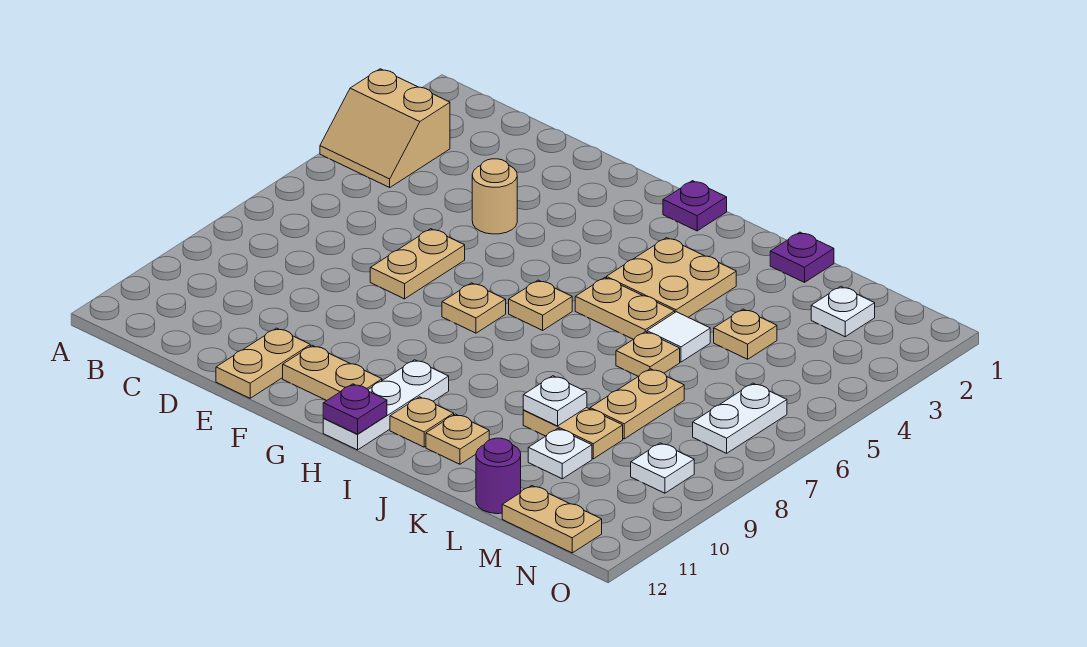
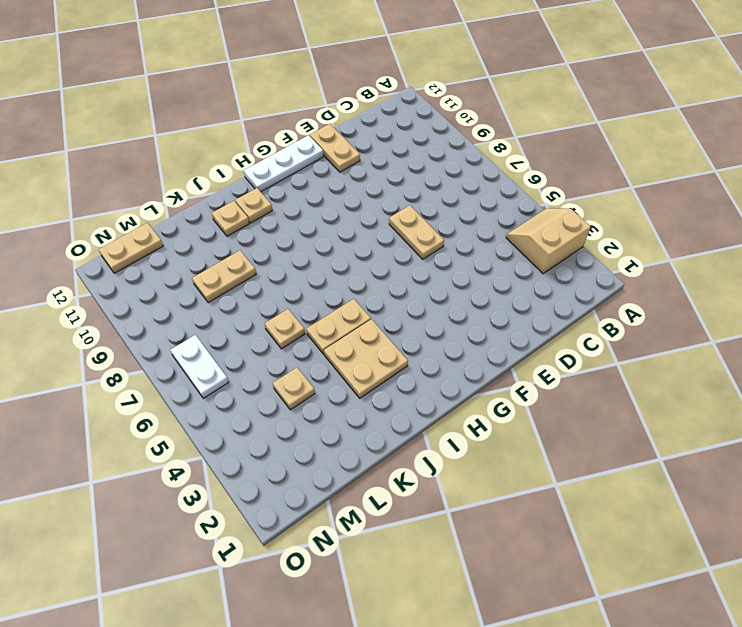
white plate F12:H12 level 1 -> white plate H10:H12 level 1
none -> tan round brick E4 level 1
none -> tan plate F11:G11 level 1
none -> tan plate G7 level 1

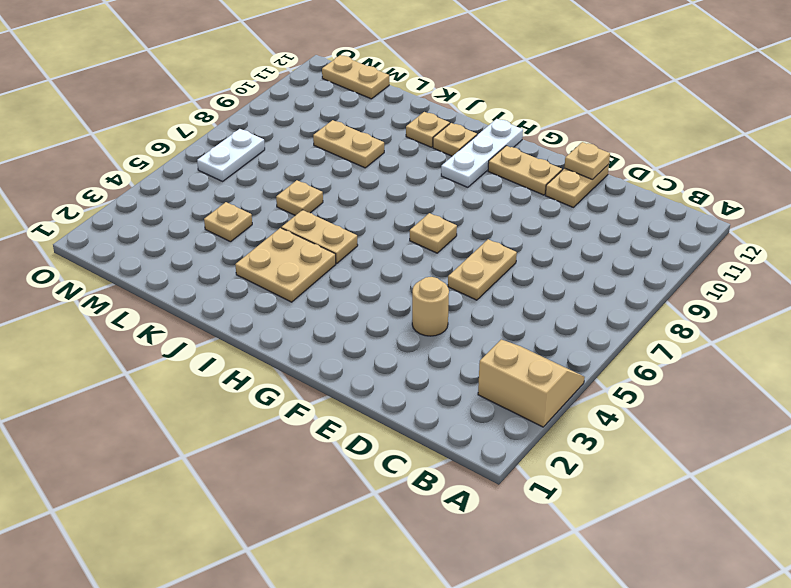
tan plate E12 level 2 -> tan plate H6 level 1
none -> purple plate H1 level 1
none -> purple plate K1 level 1
none -> white tile K5 level 1

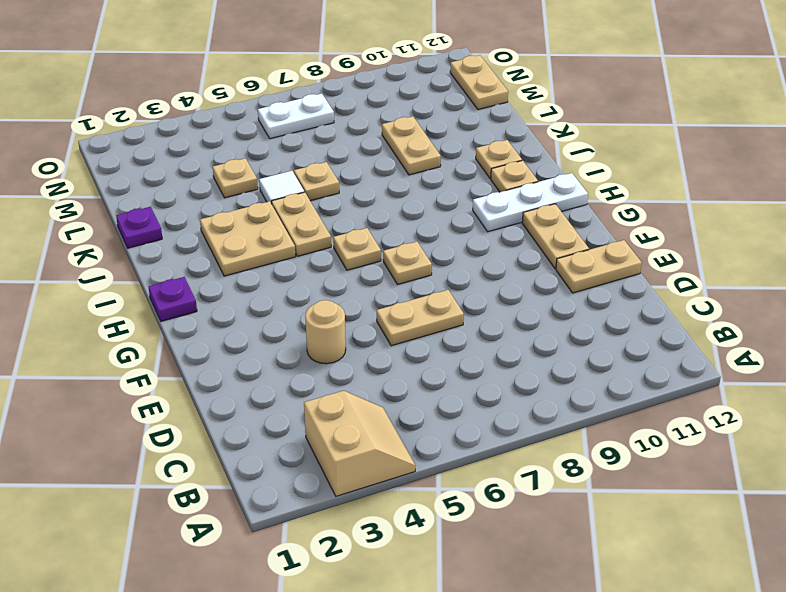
none -> tan plate L7:L8 level 1
none -> white plate L10 level 1
none -> purple round brick L12 level 1

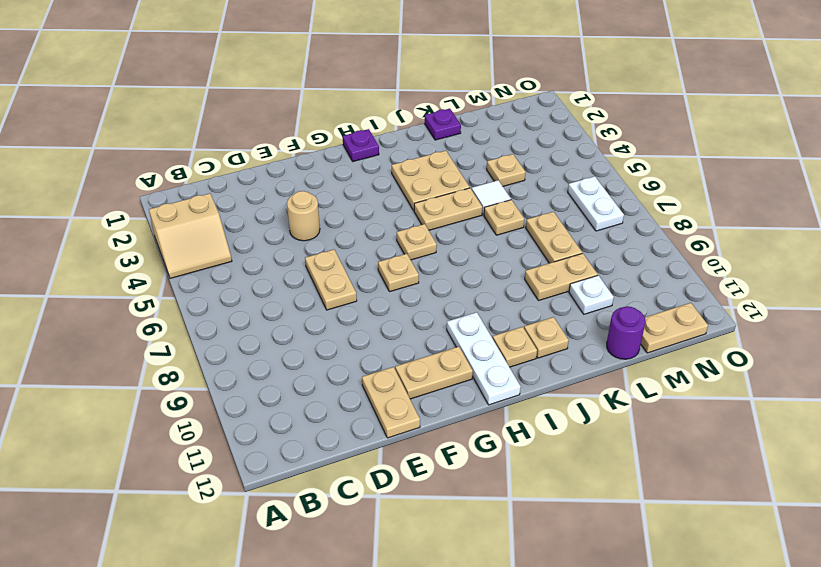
none -> white plate M2 level 1
none -> white plate N9 level 1
none -> purple plate H12 level 2

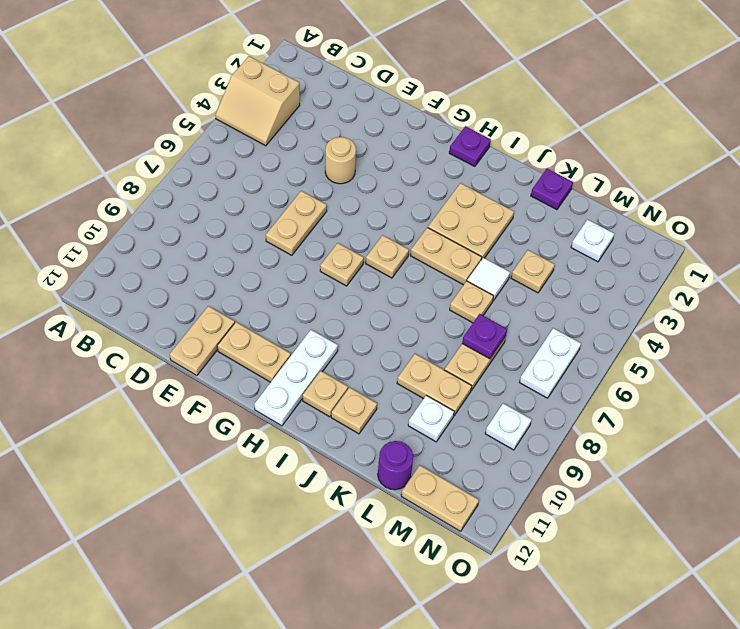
purple plate L7 level 2 -> purple plate H12 level 2
none -> white plate K9 level 2

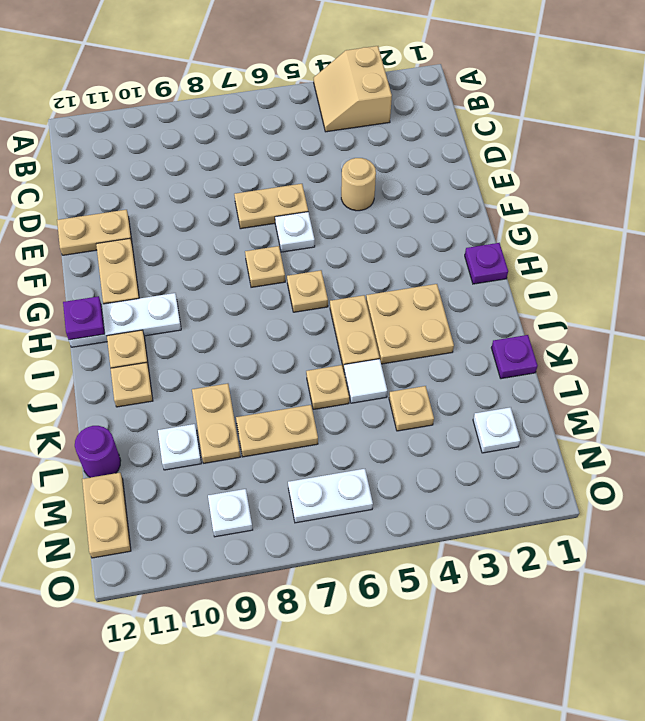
white plate F6 level 1 -> white plate K9 level 2

